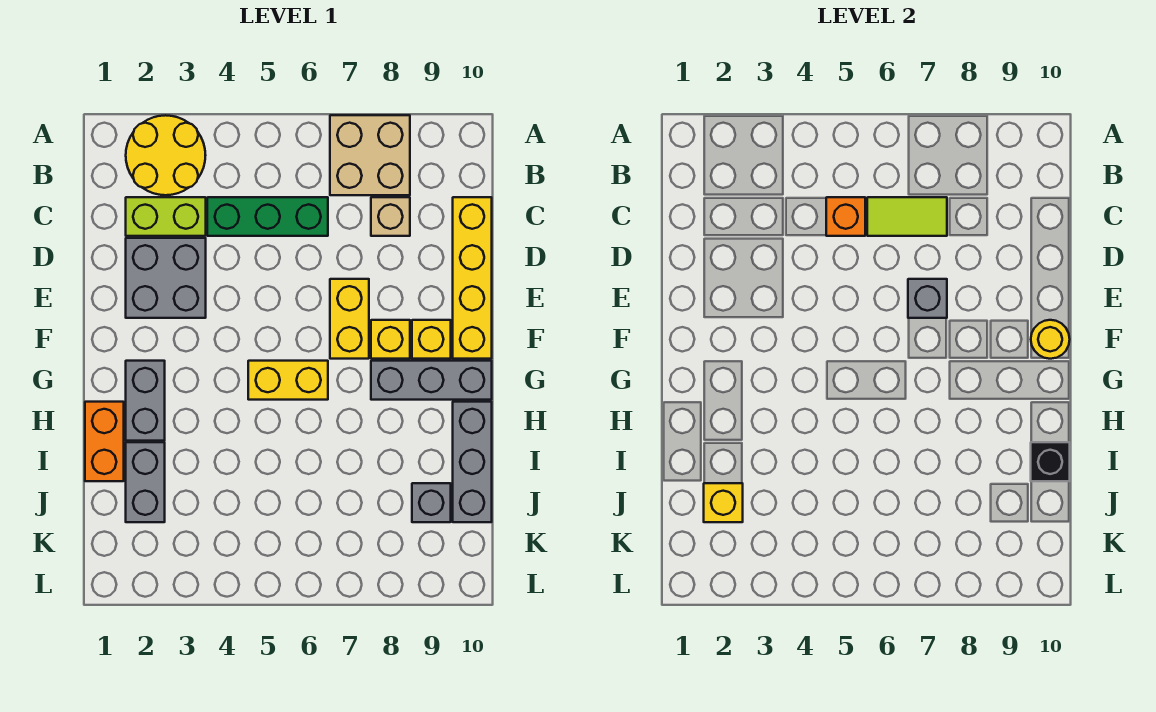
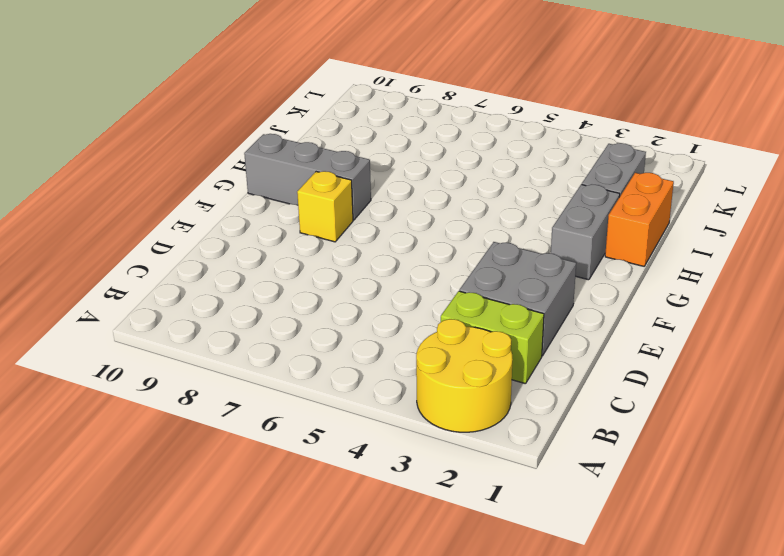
none -> tan brick A7:B8 level 1
none -> green brick C4:C6 level 1
none -> tan brick C8 level 1

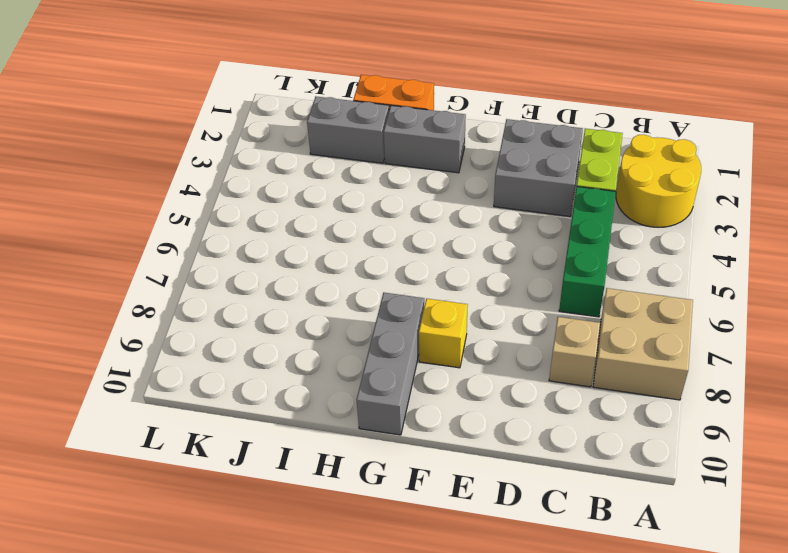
none -> yellow brick C10:F10 level 1
none -> yellow brick E7:F7 level 1
none -> yellow brick F9 level 1

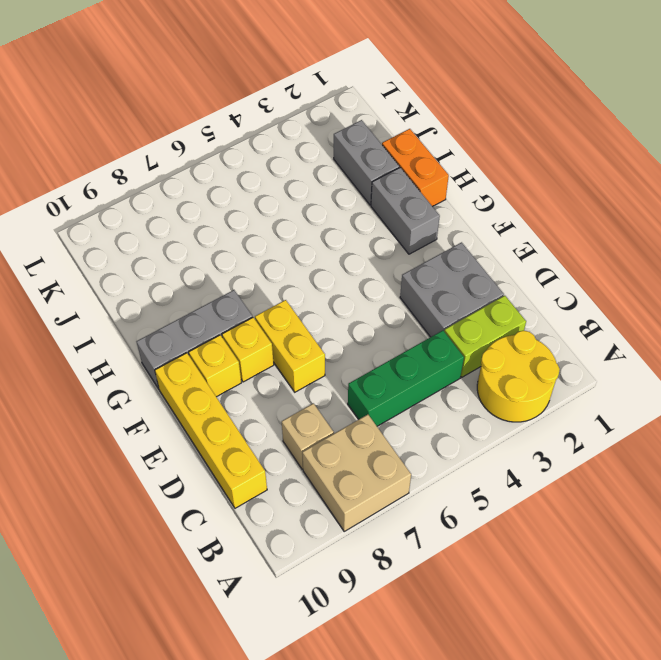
none -> yellow brick G5:G6 level 1
none -> grey brick H10:J10 level 1
none -> grey brick J9 level 1

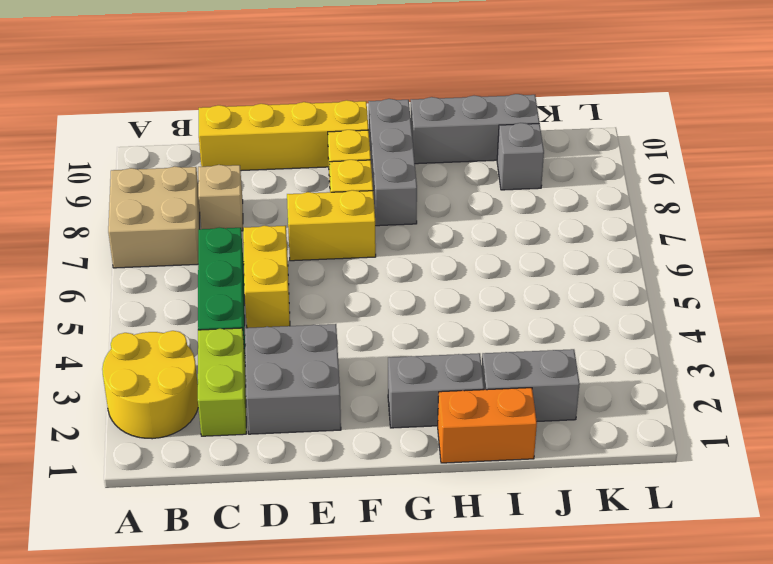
yellow brick D5:D6 level 1 -> yellow brick G5:G6 level 1
none -> orange brick C5 level 2
none -> lime tile C6:C7 level 2
none -> grey brick E7 level 2

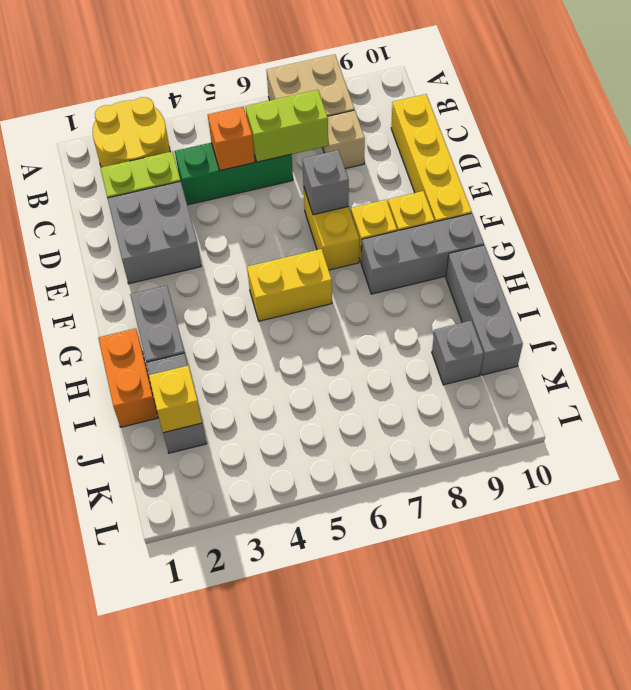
lime brick C6:C7 level 2 -> lime tile C6:C7 level 2
none -> yellow round brick F10 level 2
none -> black brick I10 level 2

